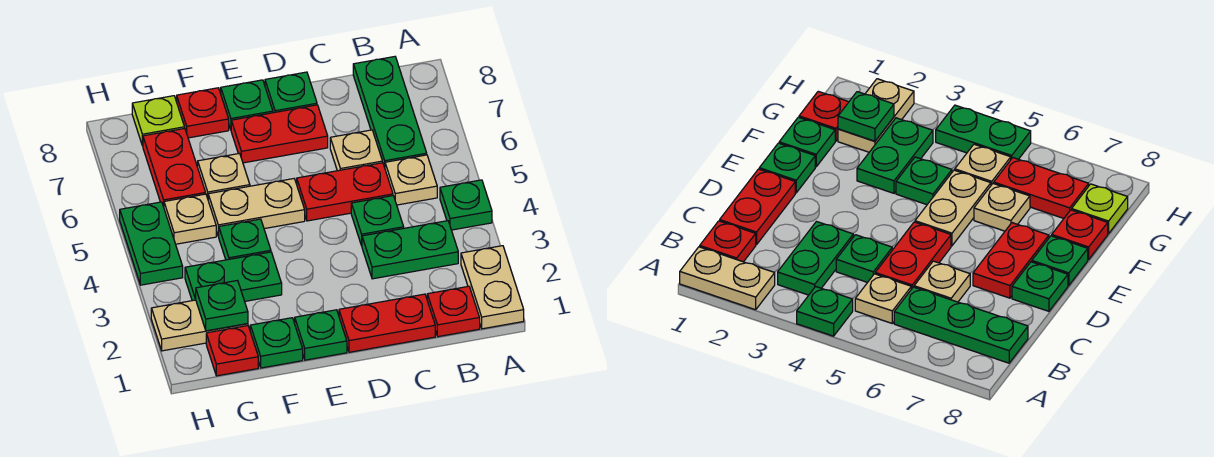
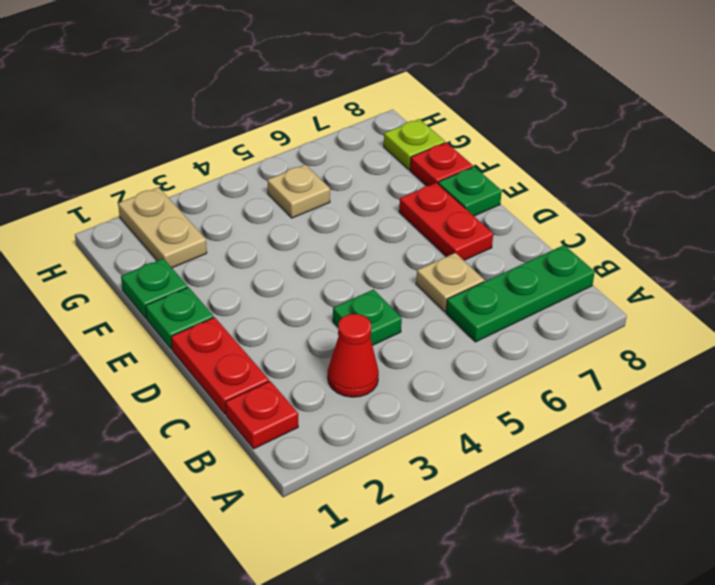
red cone B3 level 1 -> green plate B3:C3 level 1
none -> tan plate A1:A2 level 1
none -> green plate A4 level 1
none -> tan plate B5 level 1

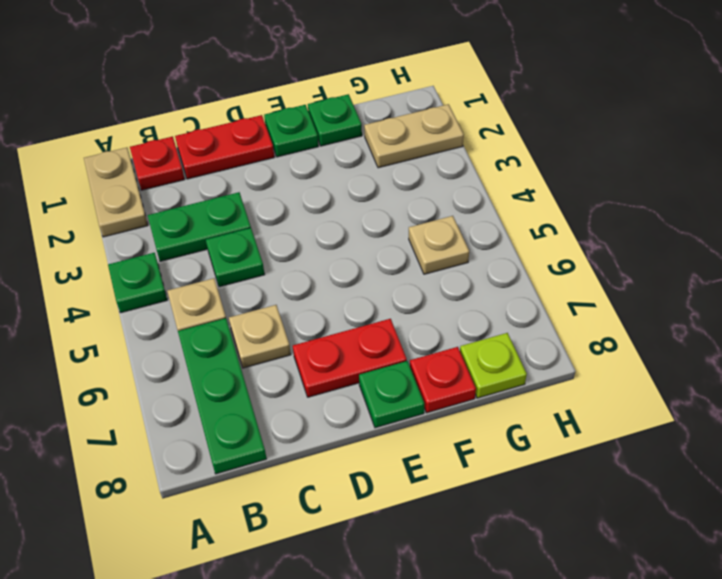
none -> red plate C5:D5 level 1
none -> green plate D8 level 1
none -> tan plate E5:F5 level 1

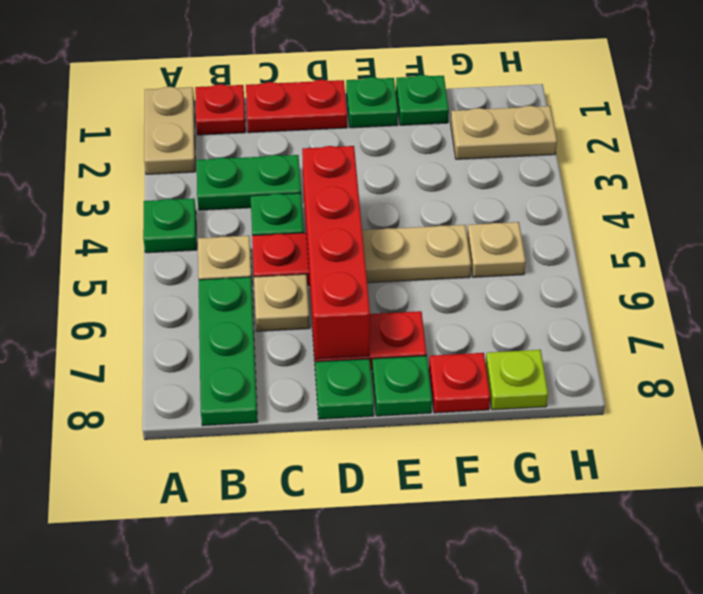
red brick D4:D7 level 2 -> none
none -> green plate F3:G3 level 1
none -> green plate F4 level 1
none -> tan plate F6 level 1

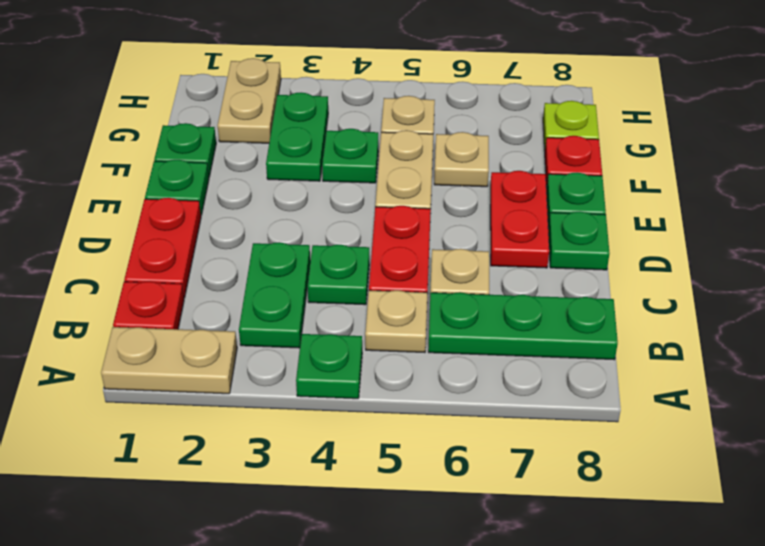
none -> red plate G1 level 1
none -> red plate G6:G7 level 1
none -> green plate H4:H5 level 1

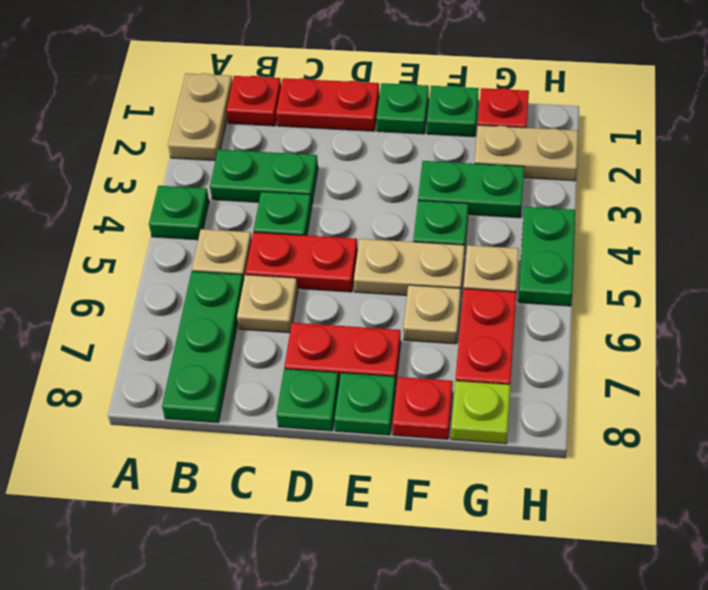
none -> green plate G2 level 2

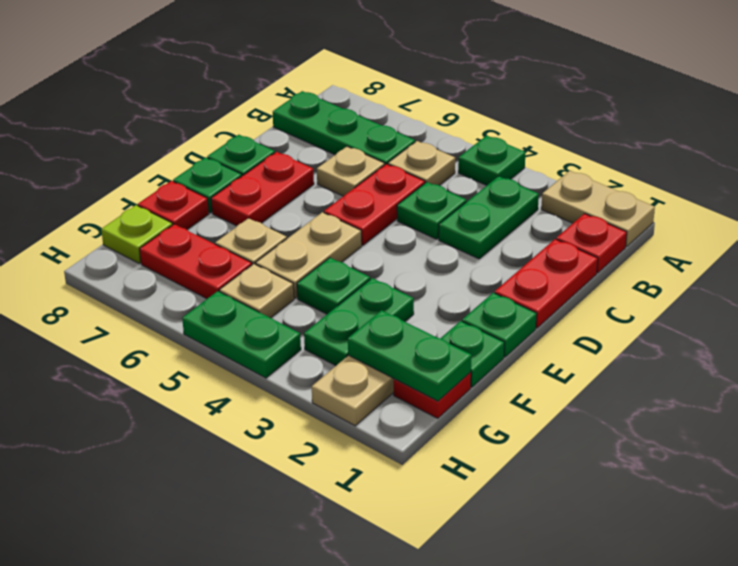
green plate G1:G2 level 2 -> green plate G2 level 2

